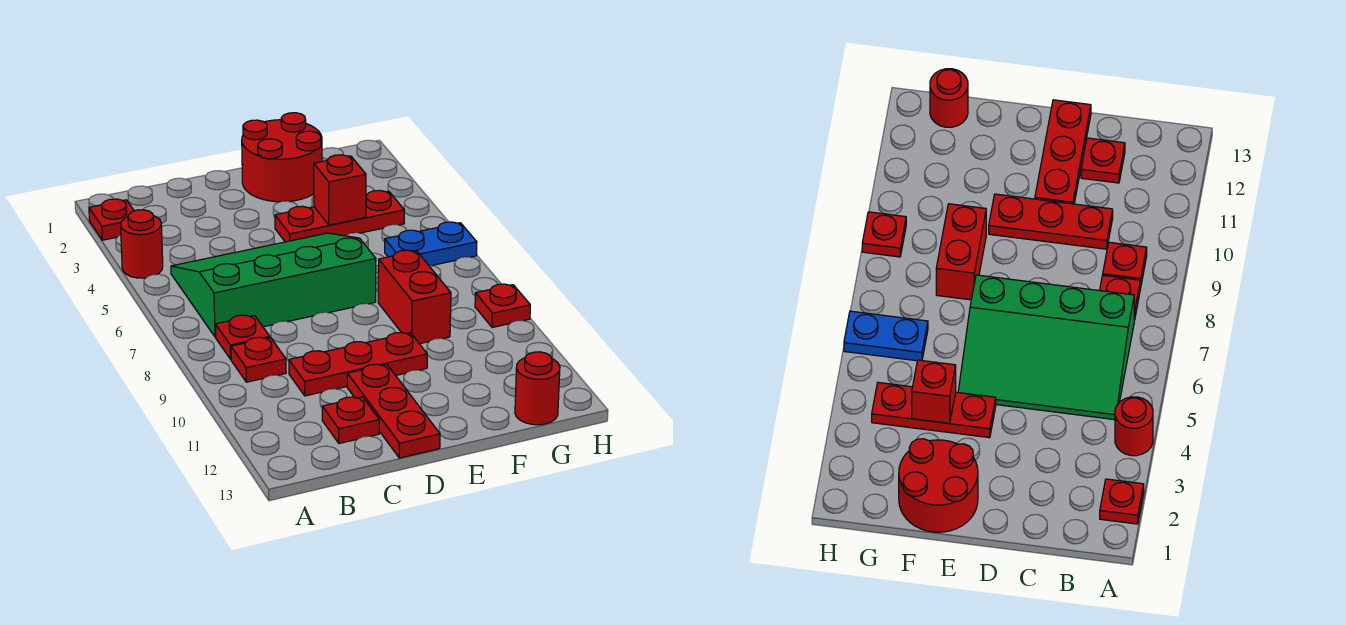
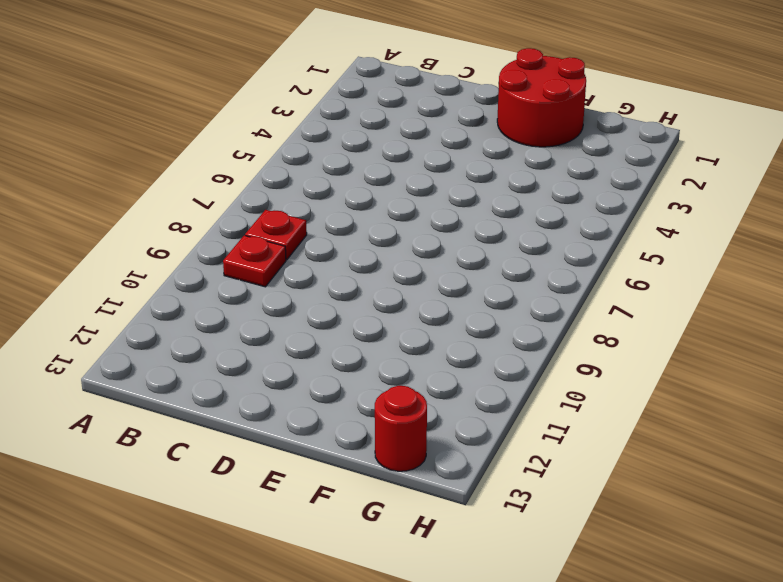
none -> red plate A2 level 1
none -> red round brick A4 level 1
none -> green slope B5:E7 level 1 top 7

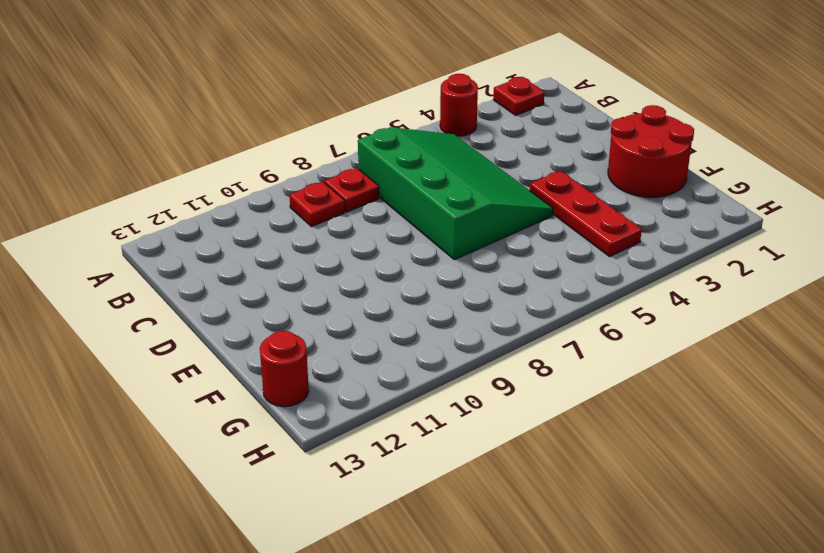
none -> red plate C10:E10 level 1
none -> red plate C12 level 1
none -> red plate D11:D13 level 1

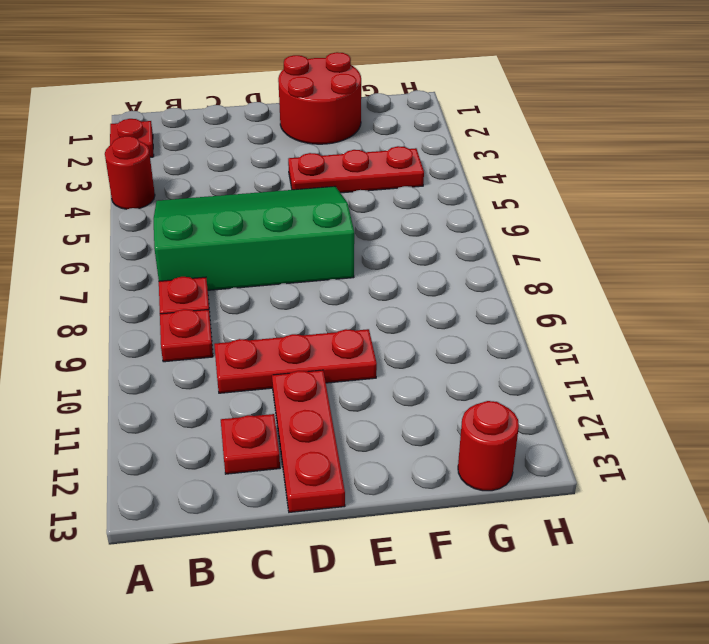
none -> red brick F8:F9 level 1
none -> blue plate G6:H6 level 1
none -> red plate H9 level 1

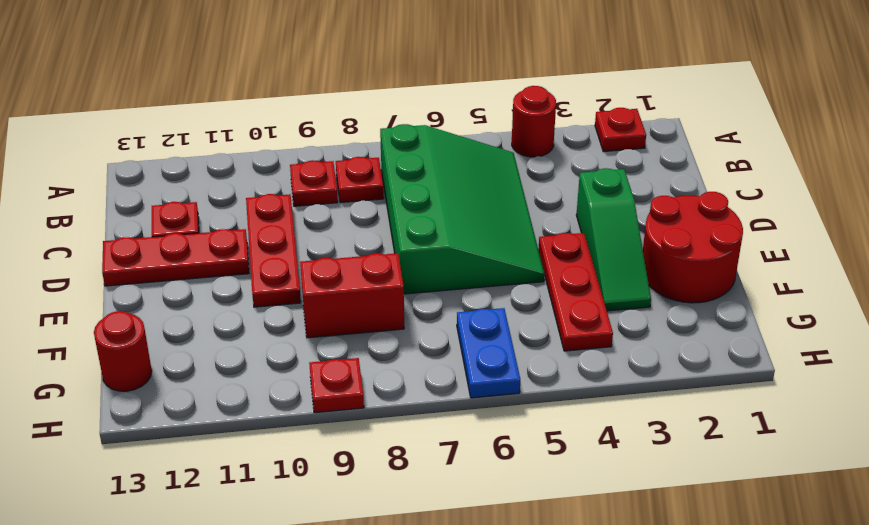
green slope D3:F3 level 1 top D -> none
none -> red brick F4 level 2

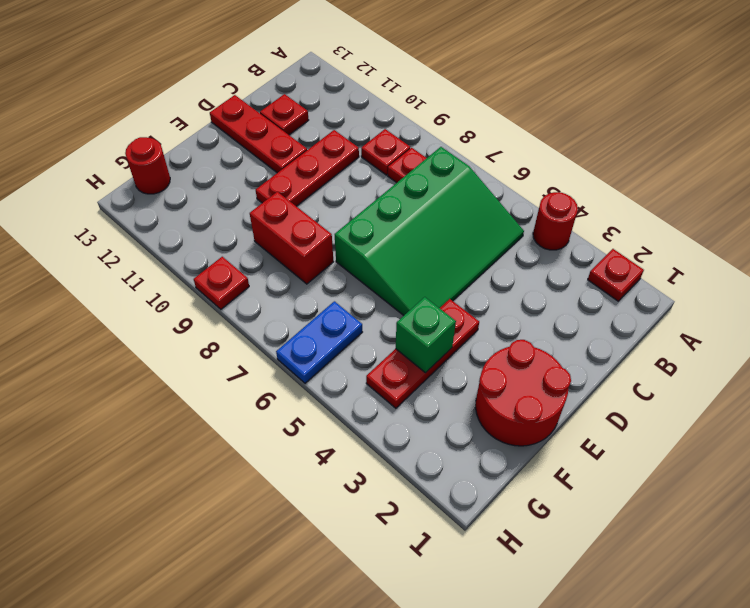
green brick F4 level 2 -> red brick F4 level 2

